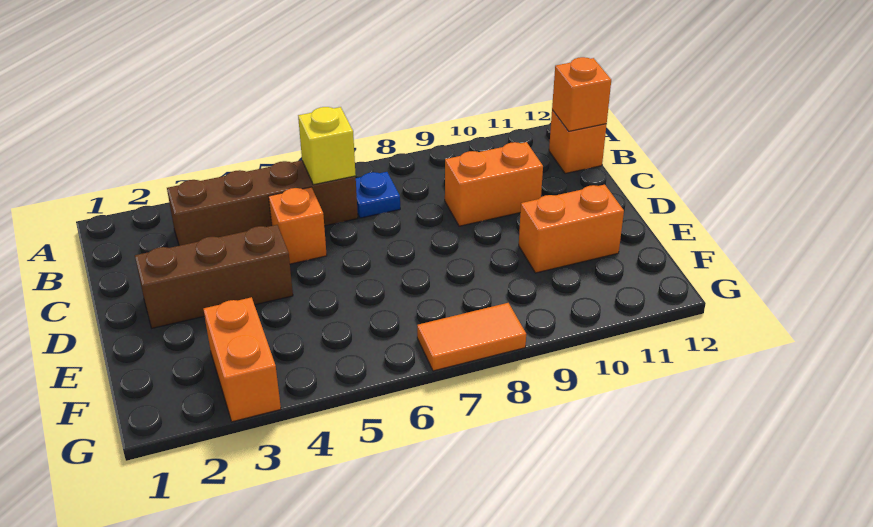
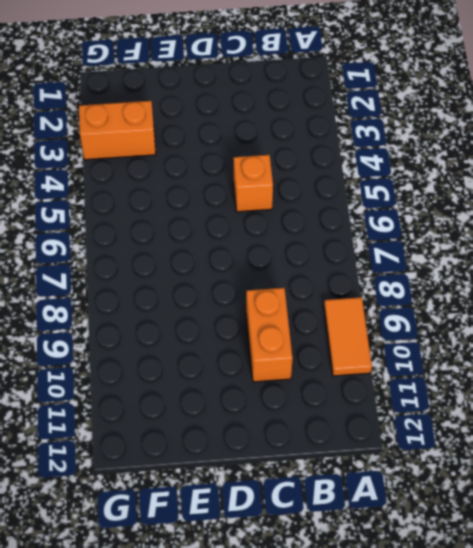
orange tile A9:A10 level 1 -> orange tile G7:G8 level 1
none -> brown brick B3:B6 level 1
none -> blue plate B7 level 1

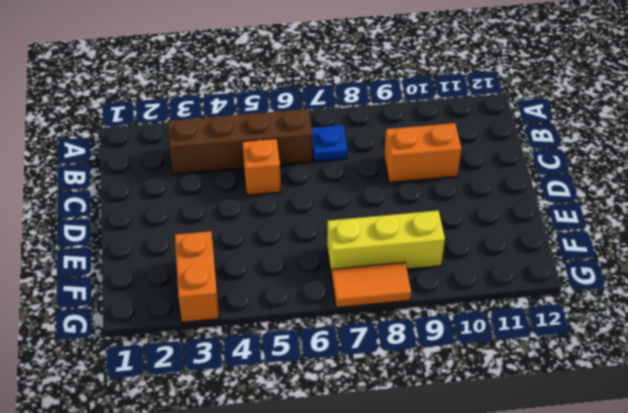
yellow brick F7:F9 level 1 -> none
none -> orange brick B12 level 1
none -> brown brick D2:D4 level 1

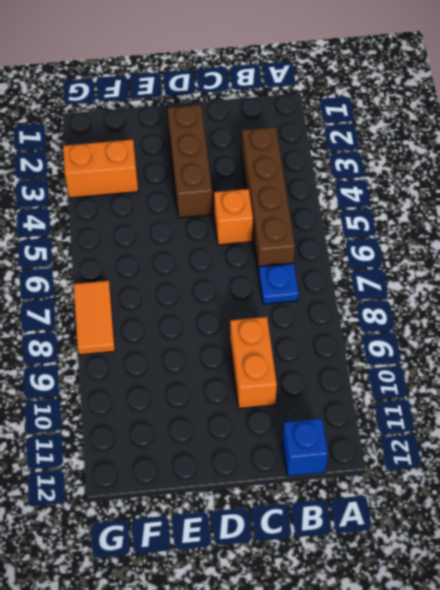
blue brick B12 level 1 -> orange brick B12 level 1
none -> orange brick E10:E11 level 1
none -> yellow brick B6 level 2

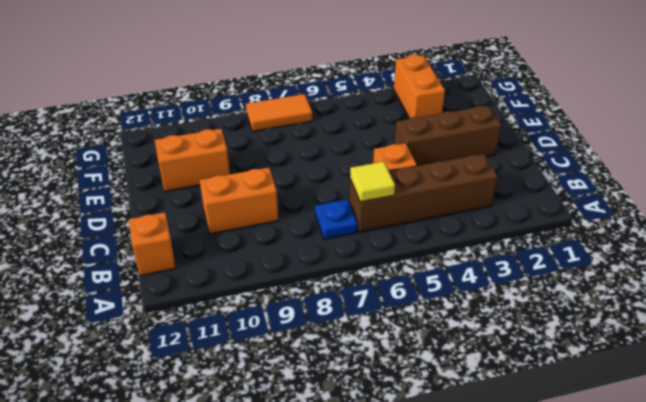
yellow tile B6 level 2 -> yellow brick B6 level 2
none -> orange brick B12 level 2

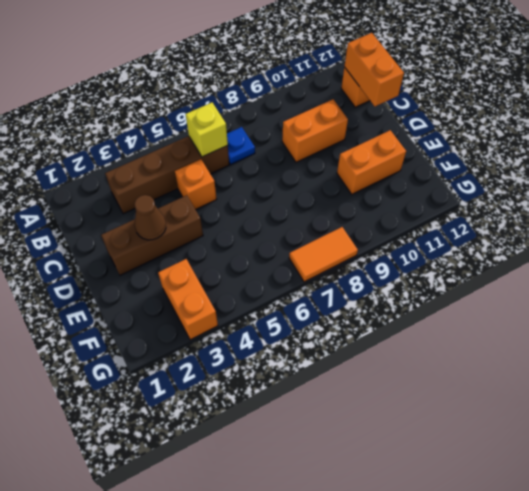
orange brick B12:C12 level 2 -> orange brick B12 level 2
brown cone D3 level 2 -> none

